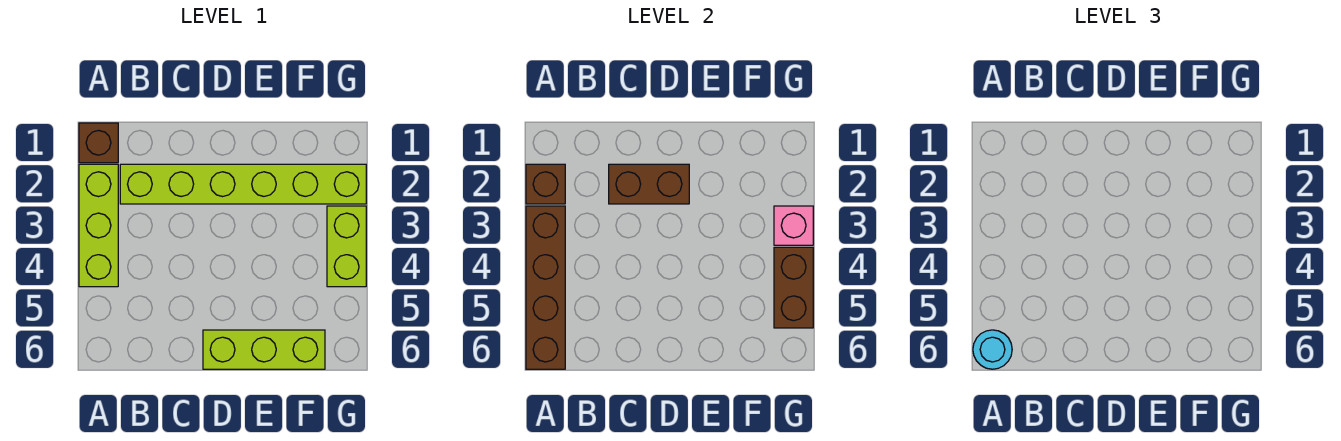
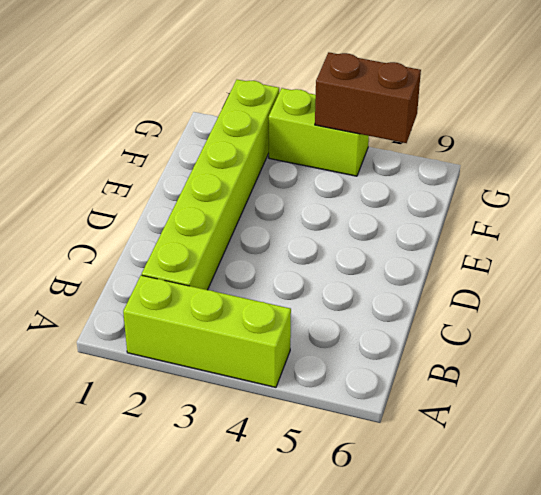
none -> brown brick A1 level 1
none -> lime brick D6:F6 level 1

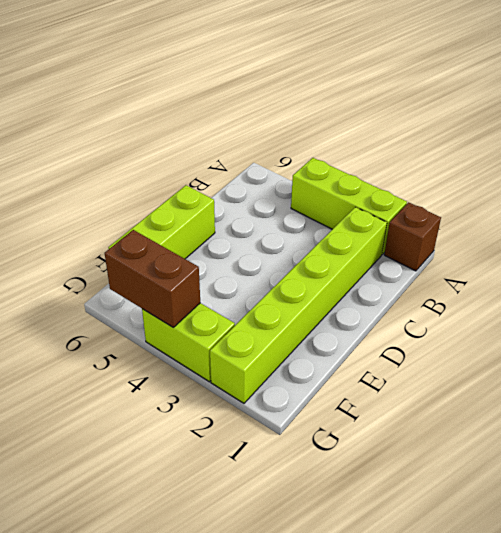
none -> brown brick A2 level 2
none -> brown brick A3:A6 level 2

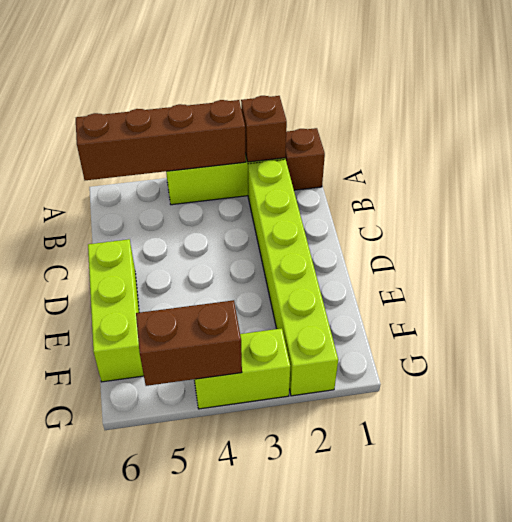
none -> brown brick C2:D2 level 2
none -> pink brick G3 level 2

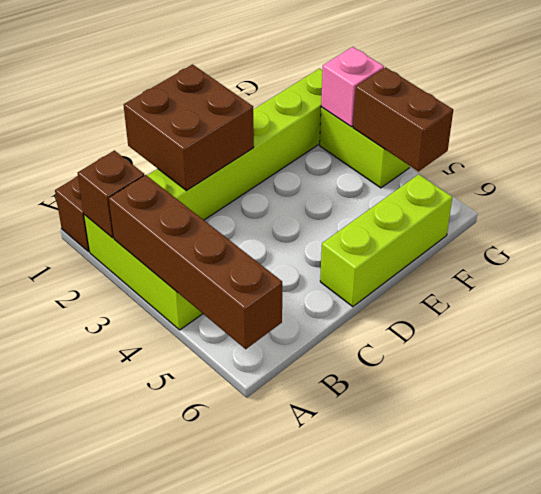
brown brick C1:D2 level 2 -> brown brick C2:D2 level 2
none -> cyan round brick A6 level 3

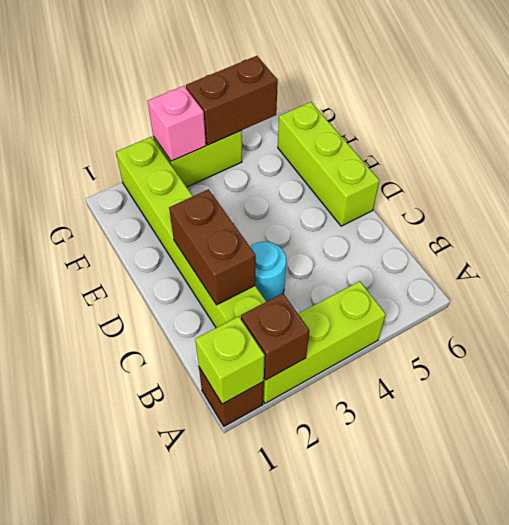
lime brick A1 level 2 -> none
cyan round brick C3 level 1 -> cyan round brick A6 level 3
none -> brown brick A3:A6 level 2

